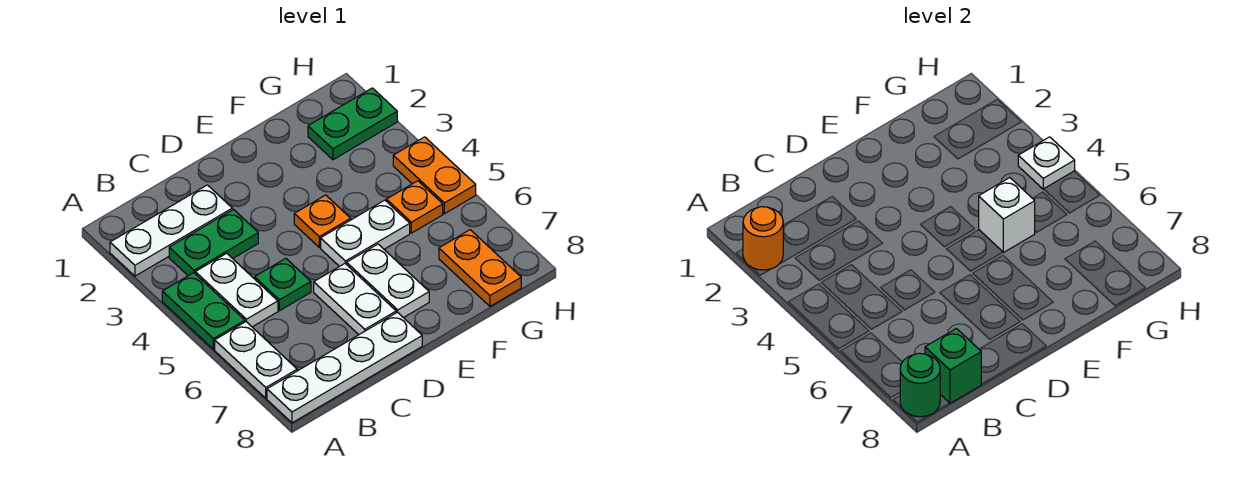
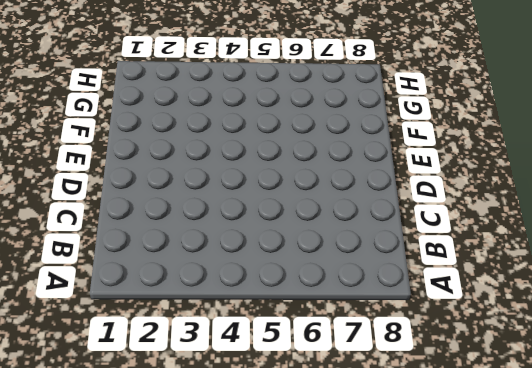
none -> white plate A2:C2 level 1
none -> green plate A4:A5 level 1
none -> white plate A6:A7 level 1

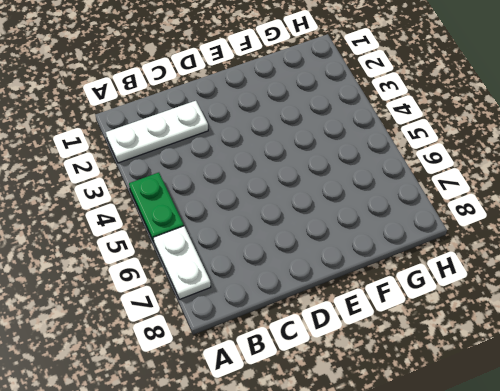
none -> white plate A8:D8 level 1
none -> green plate B3:C3 level 1
none -> white plate B4:B5 level 1

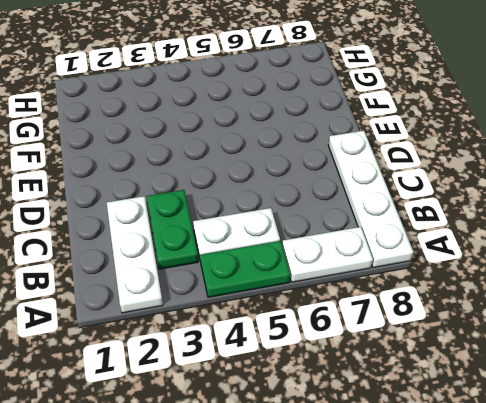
none -> green plate C5 level 1
none -> white plate D6:D7 level 1
none -> orange plate E4 level 1

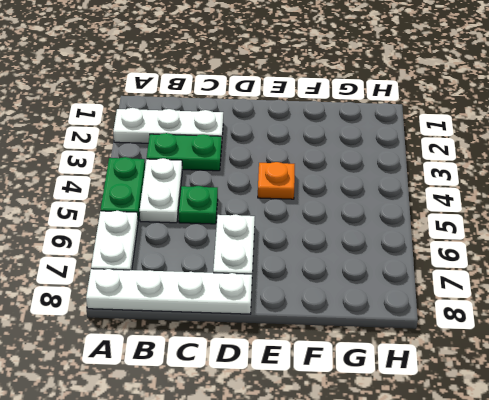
none -> white plate E5:F5 level 1
none -> white plate E6:E7 level 1
none -> green plate G2:H2 level 1

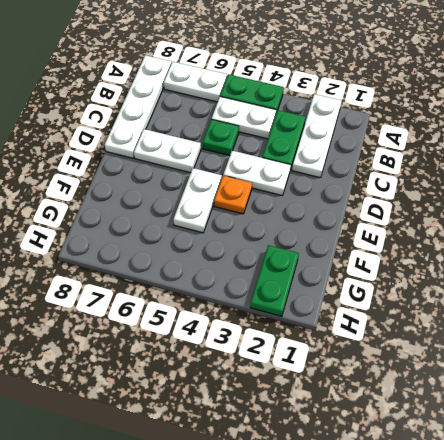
white plate D3:D4 level 1 -> white plate E6:E7 level 1
none -> orange plate G5 level 1
none -> orange plate G7:G8 level 1
none -> orange plate H4:H5 level 1

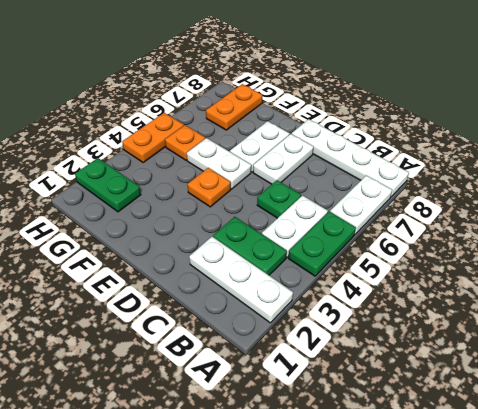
none -> orange round brick A2 level 2
none -> green round brick A8 level 2
none -> green brick B8 level 2

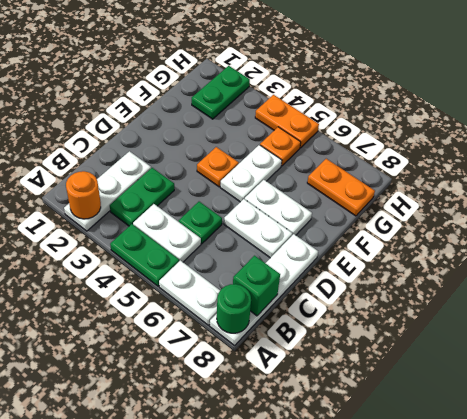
none -> white brick F5 level 2
none -> white plate H4 level 2

